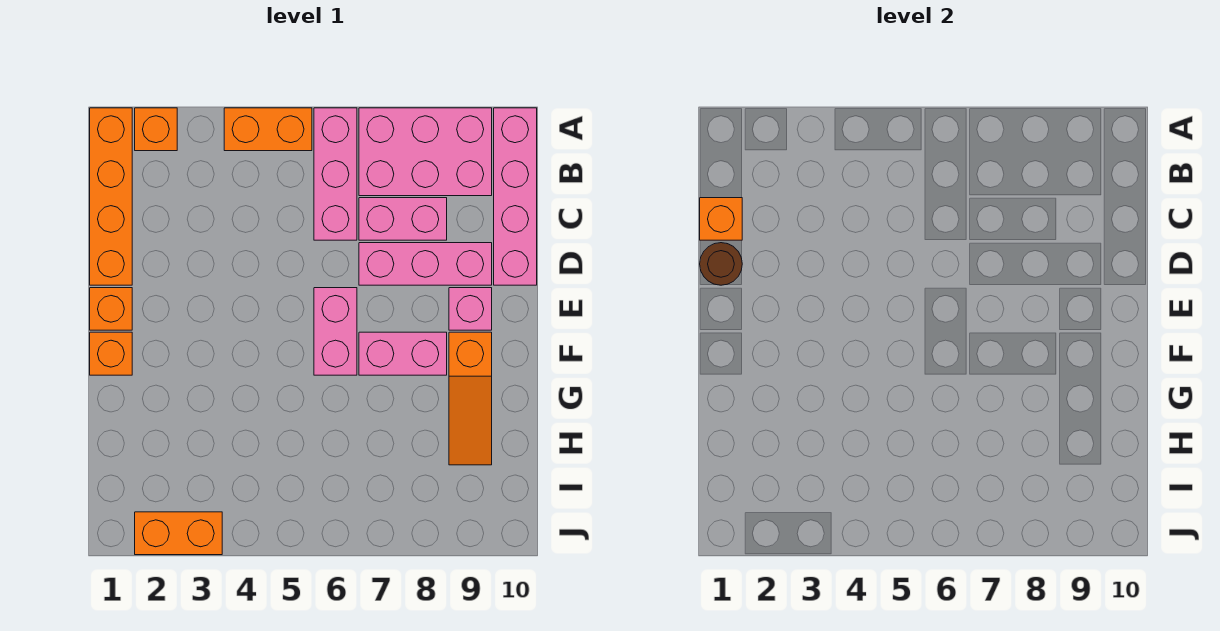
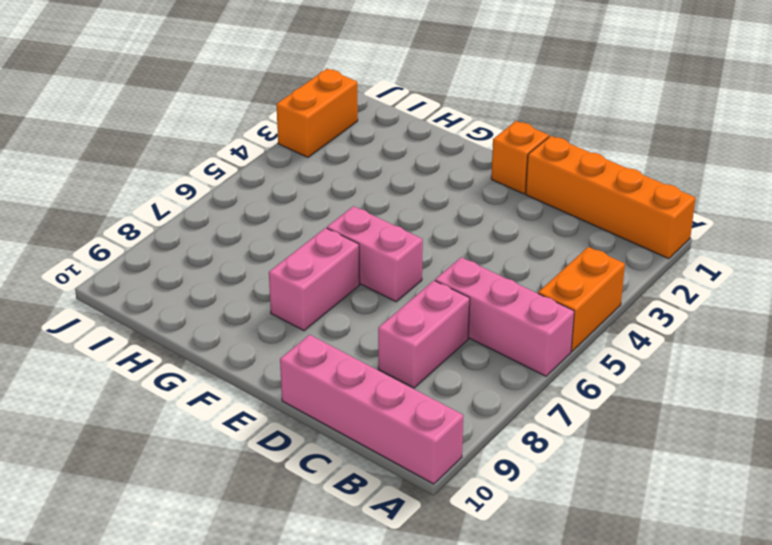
none -> orange brick A2 level 1
none -> pink brick A7:B9 level 1
none -> pink brick D7:D9 level 1

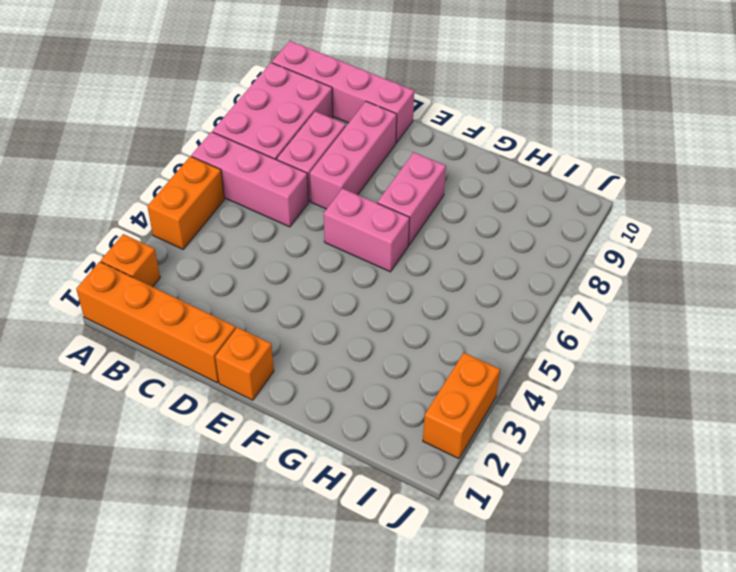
none -> pink brick E9 level 1
none -> orange brick F1 level 1
none -> orange slope F9:H9 level 1 top F

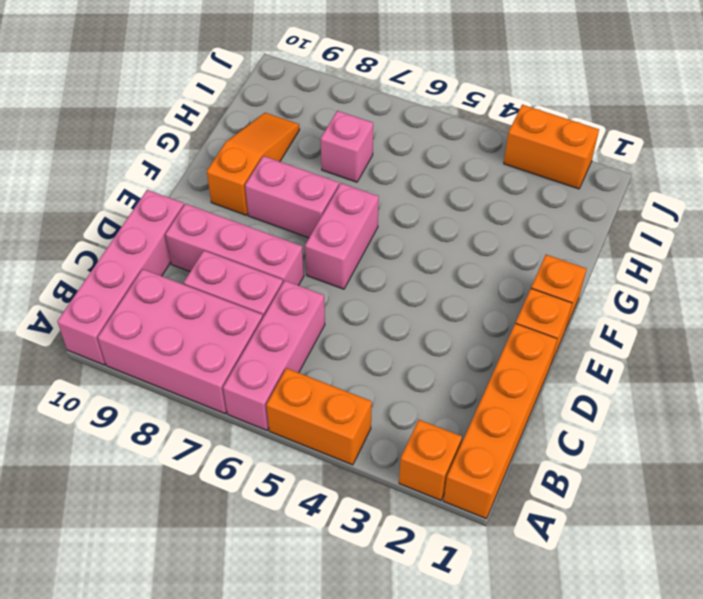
pink brick H7 level 1 -> pink brick E9 level 1
none -> orange brick C1 level 2
none -> brown round brick D1 level 2

